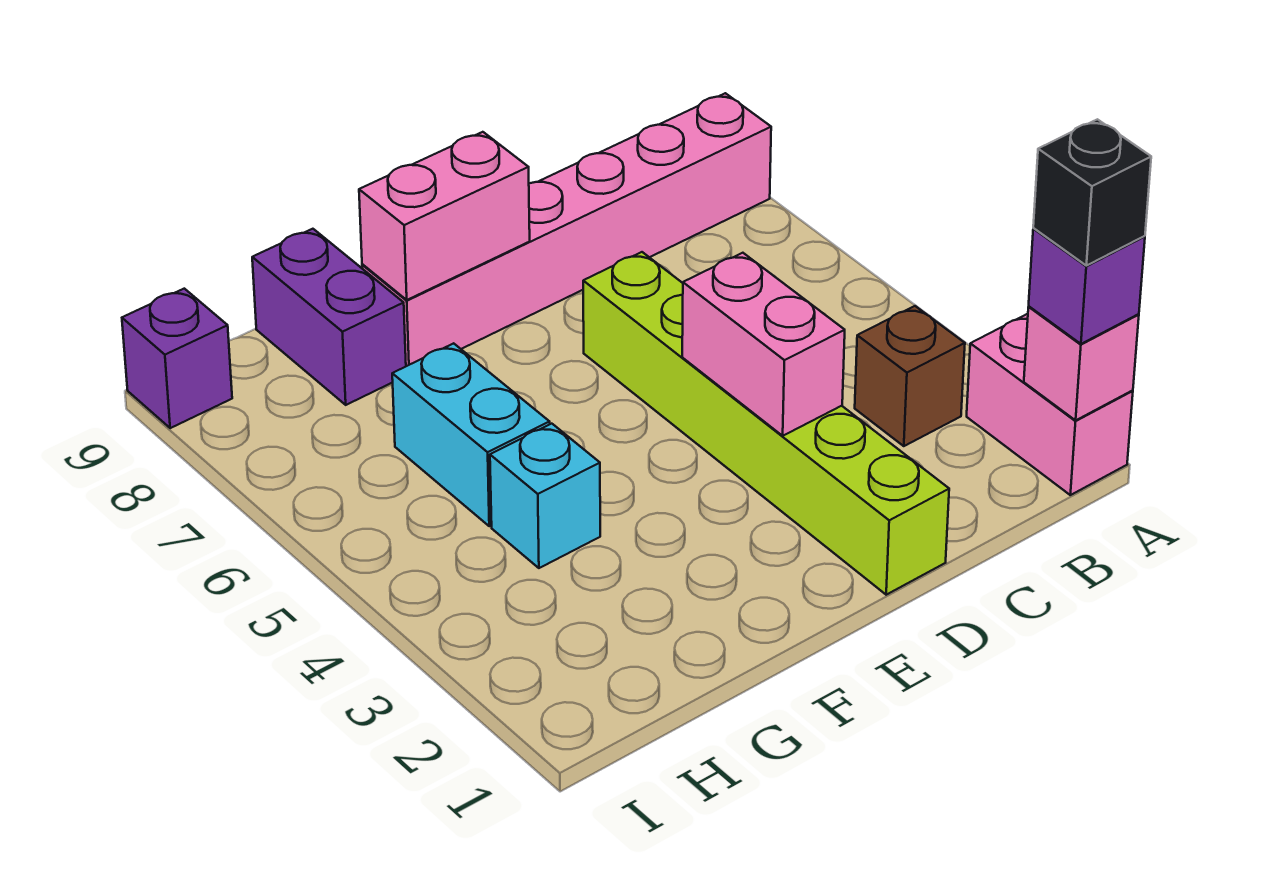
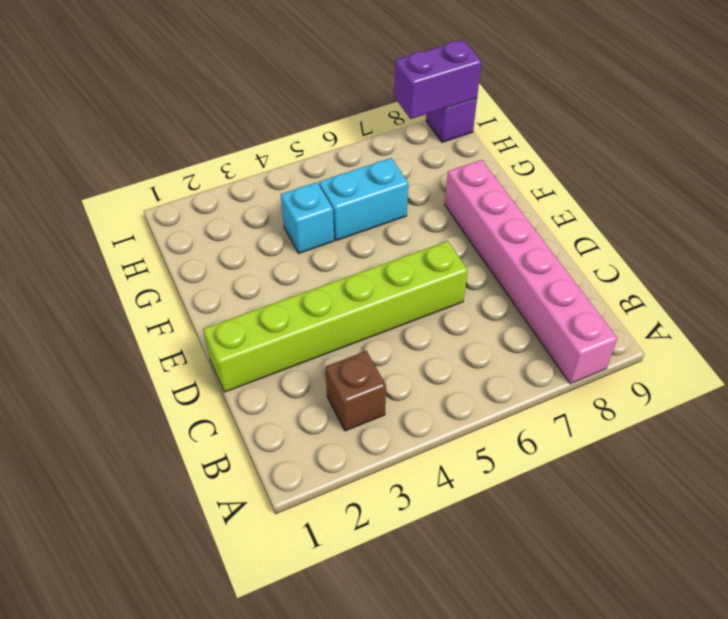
purple brick I8:I9 level 2 -> purple brick G8:G9 level 1
none -> pink brick A1:A2 level 1
none -> pink brick A1 level 2
none -> pink brick D3:D4 level 2

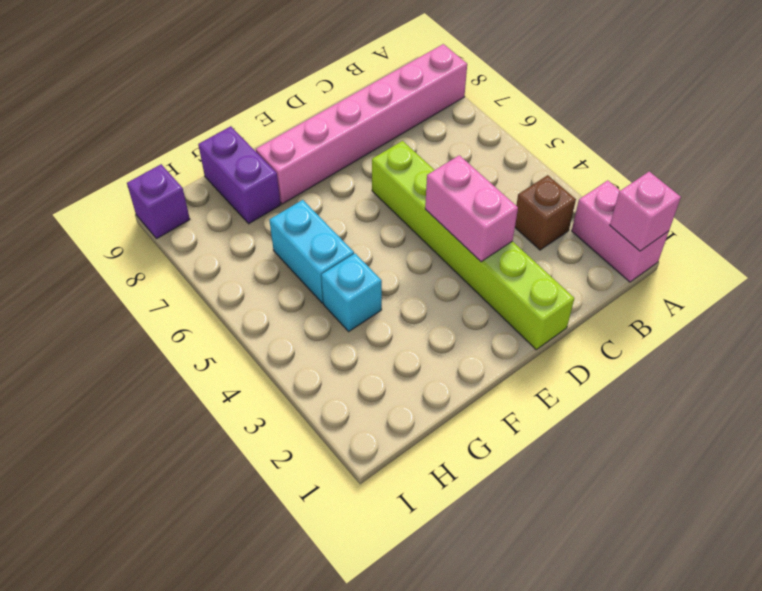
none -> pink brick E8:F8 level 2
none -> purple brick A1 level 3
none -> black brick A1 level 4

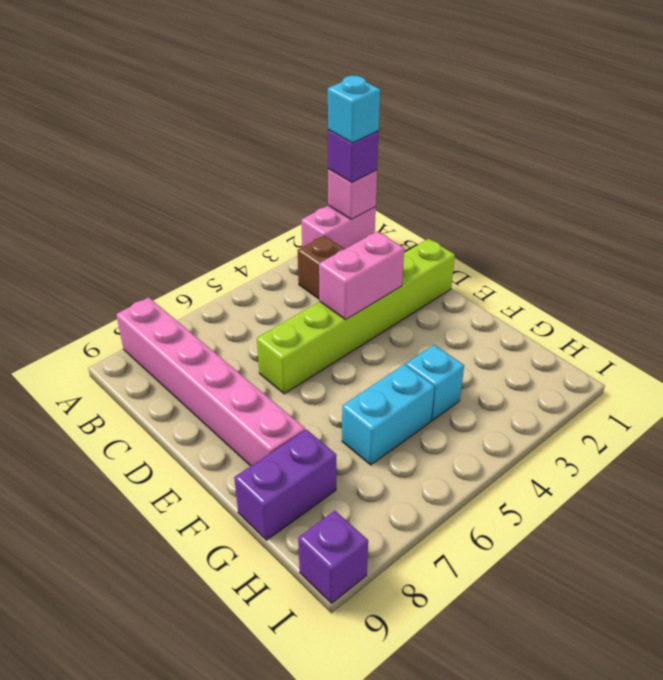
cyan brick A1 level 4 -> black brick A1 level 4
none -> pink brick E8:F8 level 2

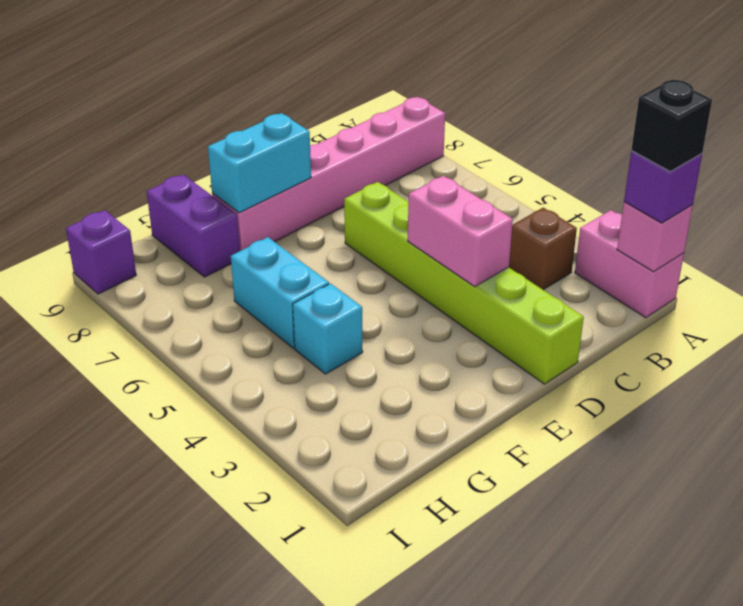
cyan brick E8:F8 level 2 -> pink brick E8:F8 level 2

